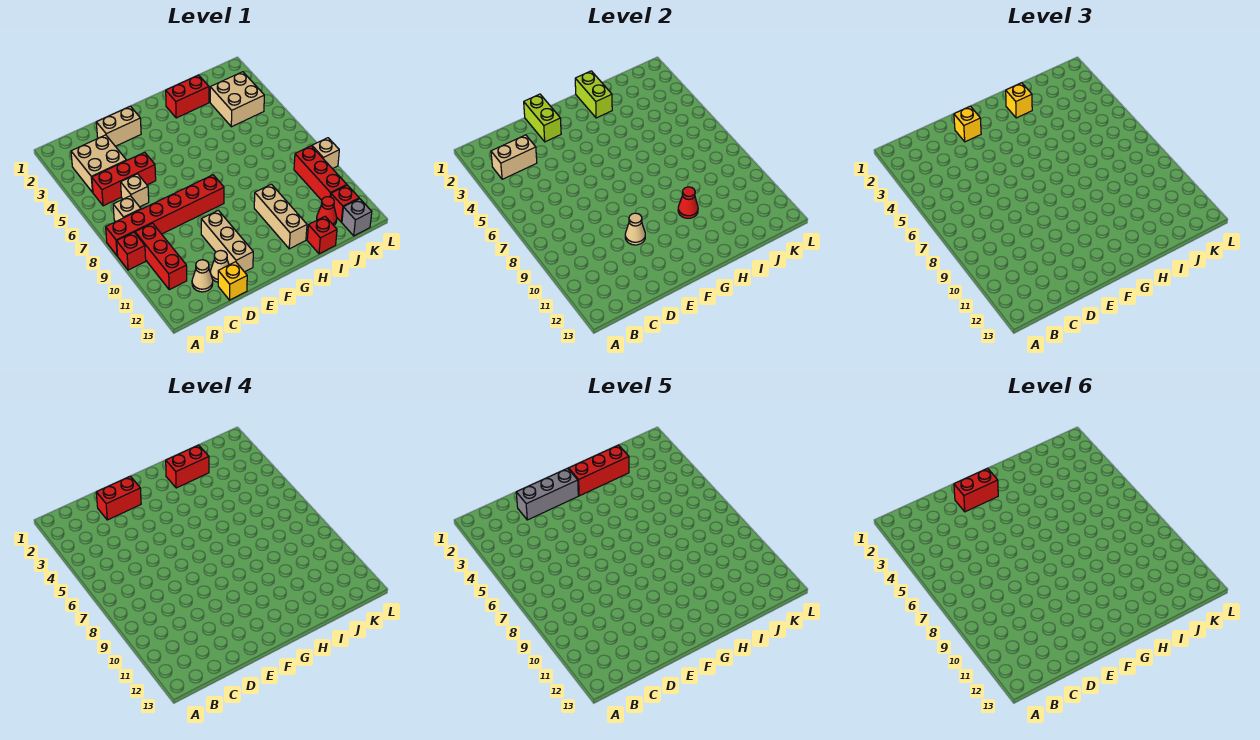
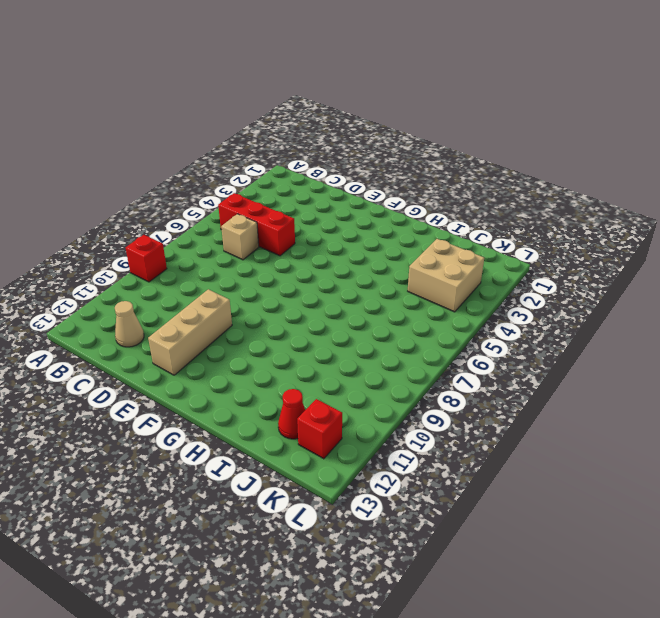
none -> red brick A8:F8 level 1
none -> tan brick B3:C4 level 1
none -> tan brick B7 level 1
none -> red brick B9:B11 level 1

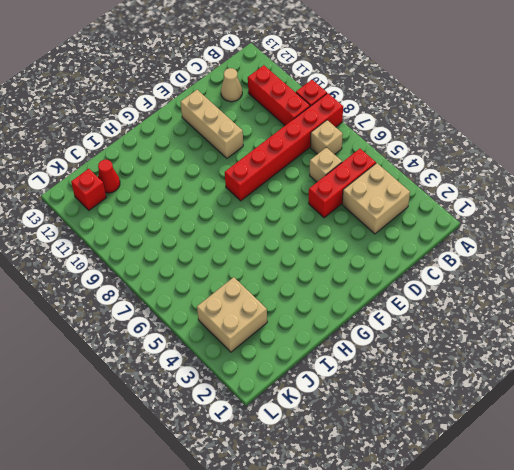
none -> tan brick D2:E2 level 1
none -> tan cone D12 level 1
none -> yellow brick D13 level 1
none -> red brick H2:I2 level 1

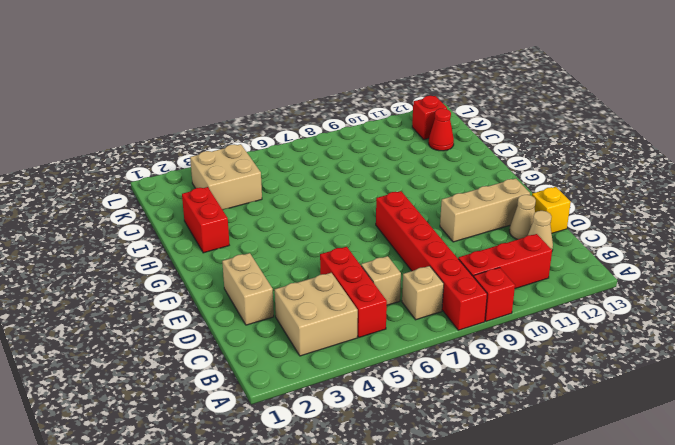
none -> tan brick H10:H12 level 1
none -> red brick I13 level 1
none -> red brick K9:K11 level 1
none -> grey brick K13 level 1

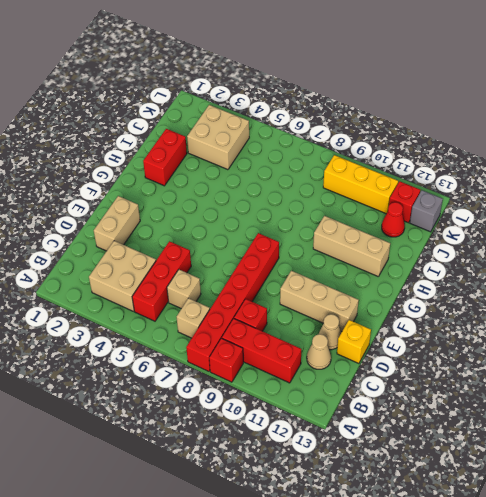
red brick C9 level 1 -> red brick I13 level 1
yellow brick K9:K11 level 1 -> red brick K9:K11 level 1
none -> tan brick L9 level 1
none -> tan brick B3:C3 level 2
none -> lime brick E1:E2 level 2
none -> tan cone E10 level 2

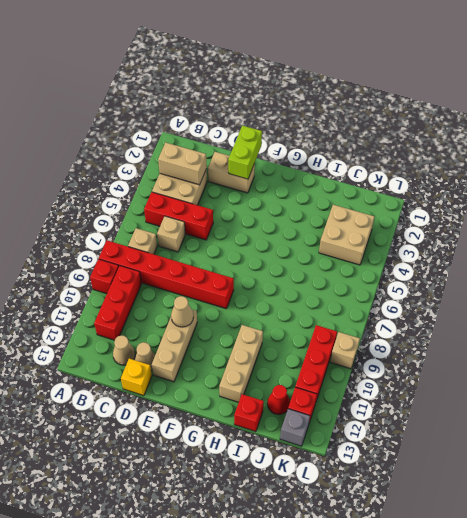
none -> red brick H2:I2 level 1
none -> lime brick H1:H2 level 2
none -> red cone H10 level 2
none -> yellow brick E2 level 3

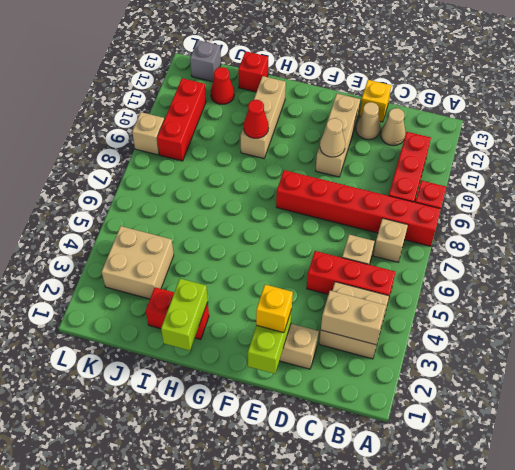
none -> red brick K12 level 1
none -> yellow brick H2 level 3
none -> red brick D2:E2 level 4
none -> red brick H2:I2 level 4

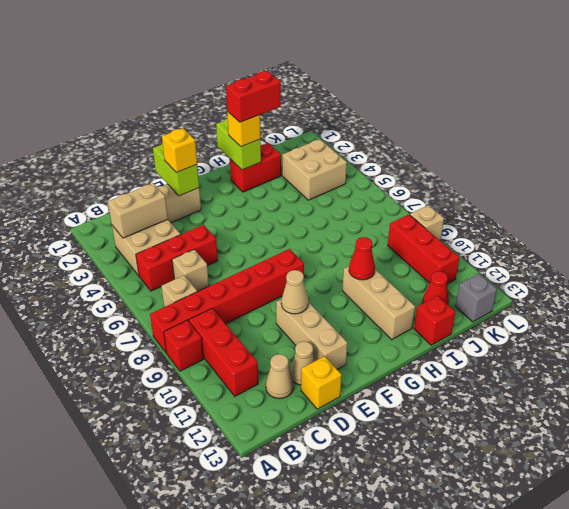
none -> red brick K12 level 1
none -> red brick D2:E2 level 4
none -> grey brick D2:F2 level 5
none -> red brick G2:I2 level 5

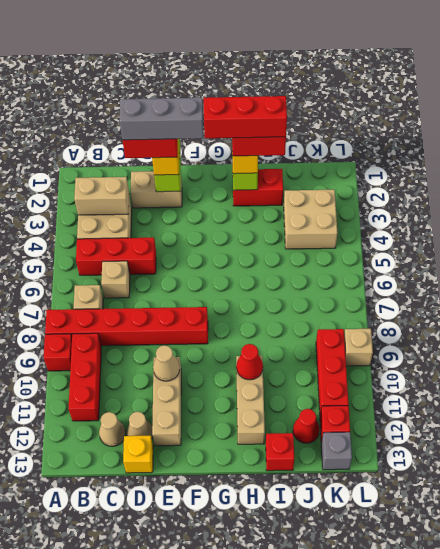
none -> red brick E2:F2 level 6

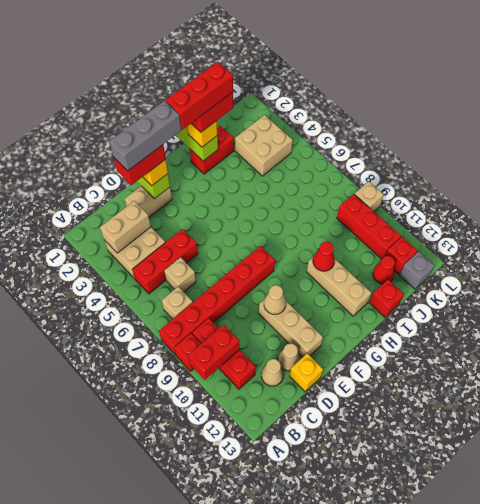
red brick A10:B10 level 2 -> red brick E2:F2 level 6

